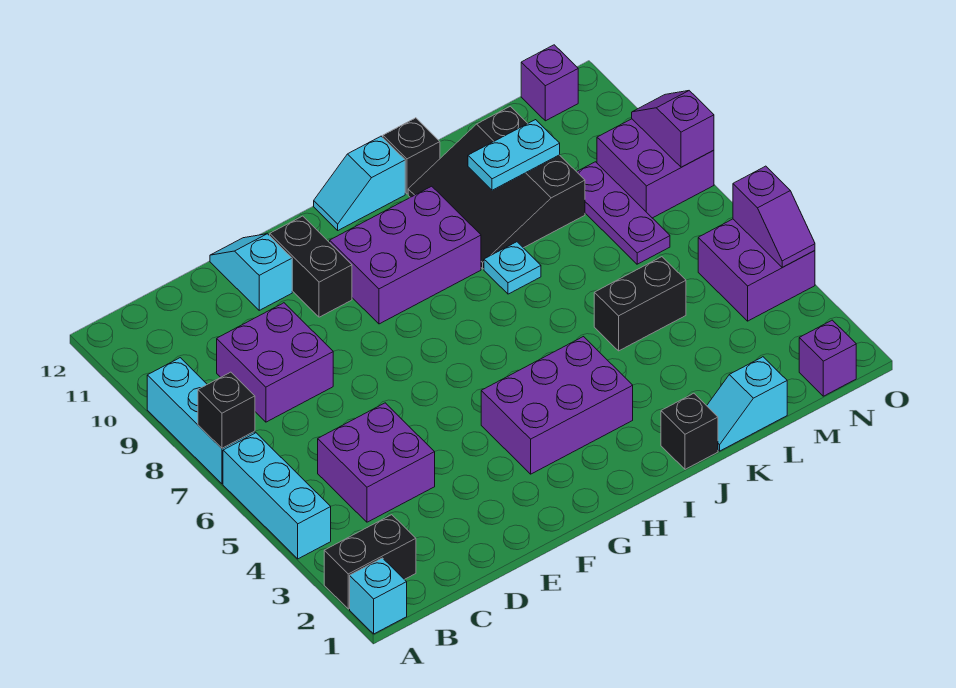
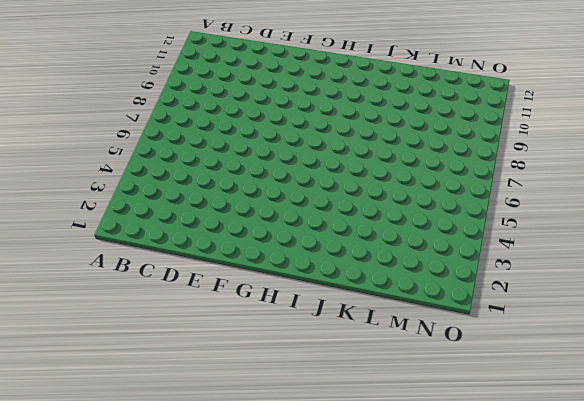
none -> cyan brick A1 level 1
none -> black brick A2:B2 level 1
none -> cyan brick A4:A6 level 1

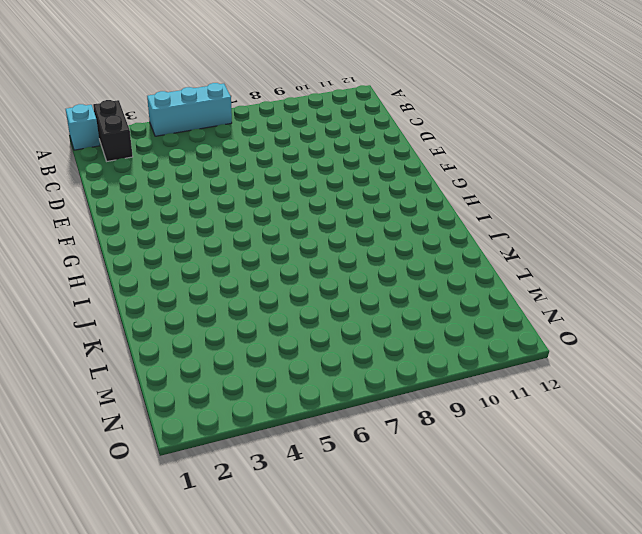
none -> cyan brick A7:A9 level 1
none -> purple brick C4:D5 level 1
none -> purple brick C8:D9 level 1

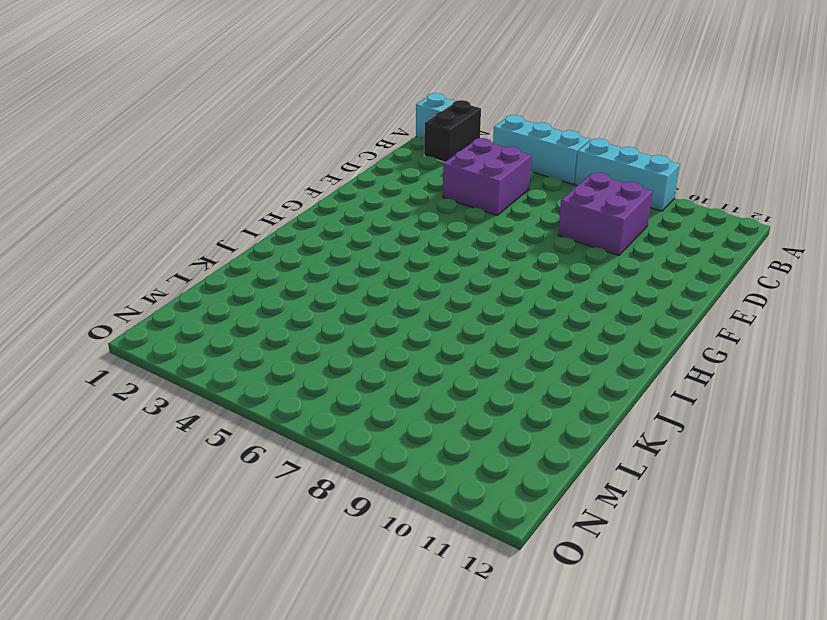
none -> cyan slope E11:E12 level 1 top 11
none -> black brick F10:F11 level 1
none -> purple brick G3:I4 level 1

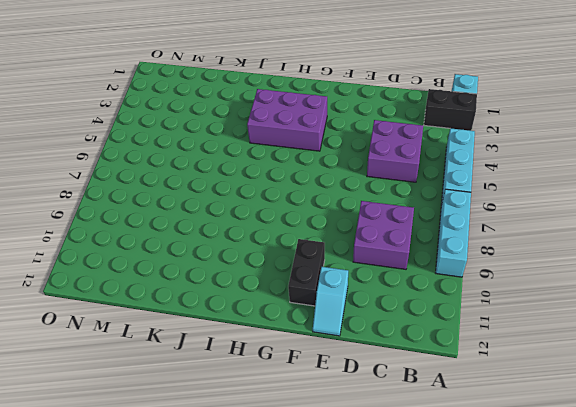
none -> purple brick G9:I10 level 1
none -> cyan slope H12:I12 level 1 top I
none -> black brick J1 level 1

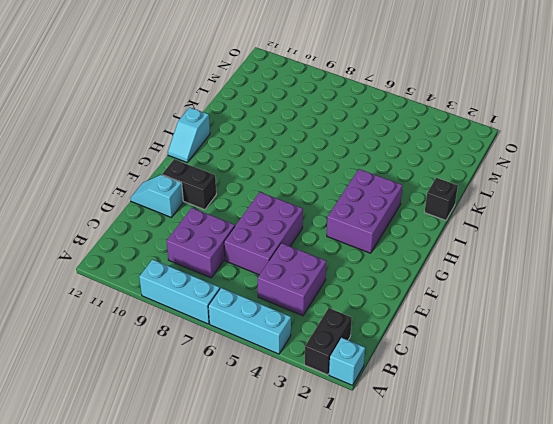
purple brick D6:F7 level 1 -> purple brick G9:I10 level 1
none -> cyan plate J8 level 1
none -> black slope J9:L11 level 1 top L
none -> black brick J12 level 1

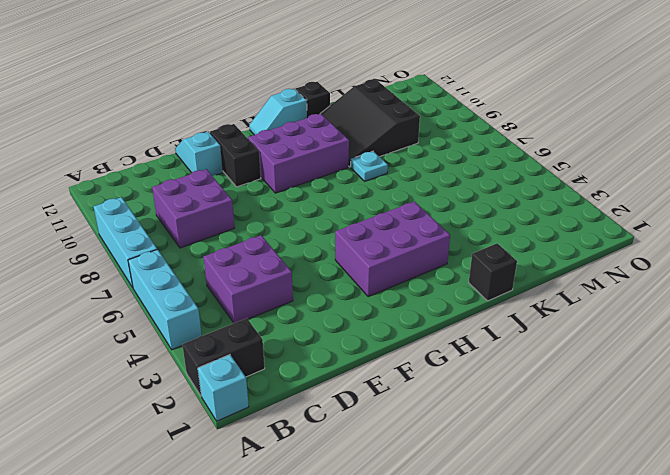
none -> cyan slope K1:L1 level 1 top L
none -> black brick K5:L5 level 1
none -> purple plate M7:M9 level 1

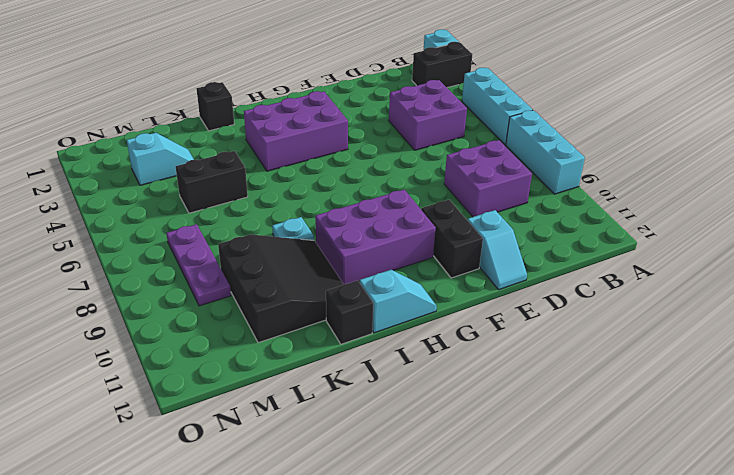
cyan slope L3:M3 level 1 top M -> cyan slope K1:L1 level 1 top L
none -> purple brick N1 level 1
none -> purple brick N4:O5 level 1
none -> purple brick N8:O9 level 1

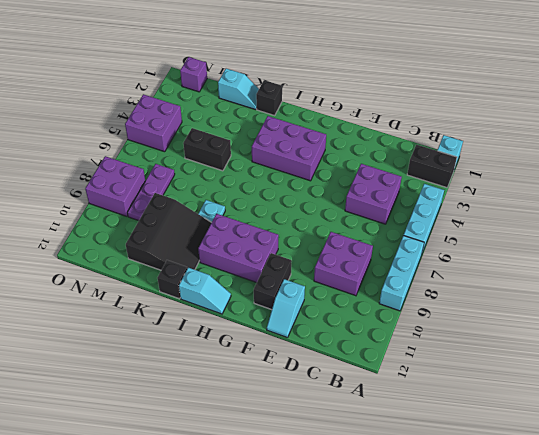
none -> purple brick N12 level 1
none -> black brick A7 level 2
none -> cyan plate K10:L10 level 2

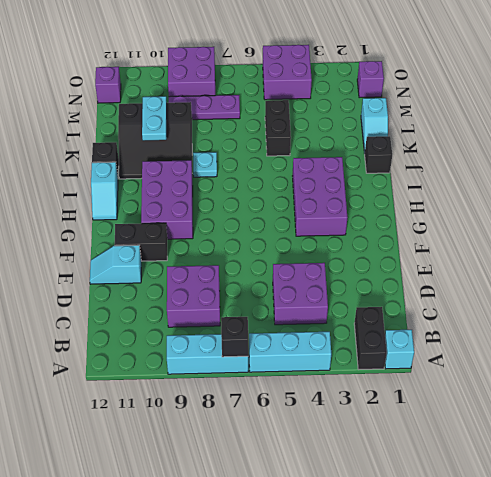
none -> purple slope O4:O5 level 2 top 5
none -> purple slope O8:O9 level 2 top 8

